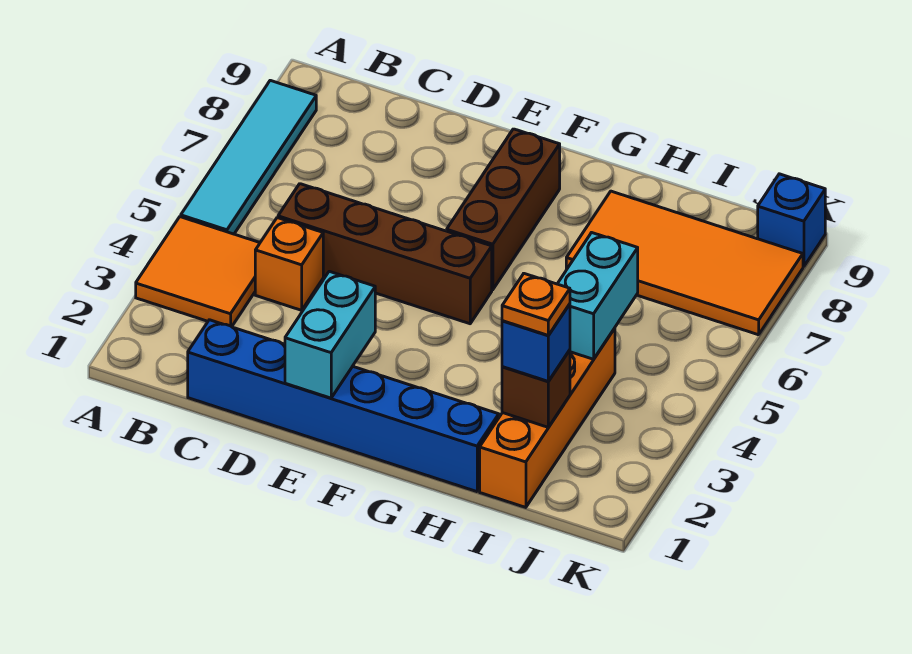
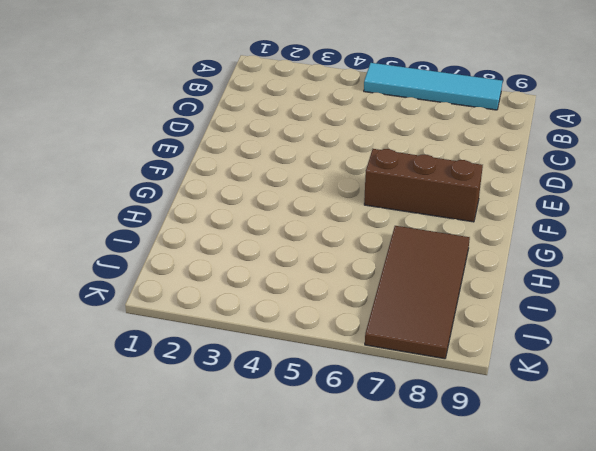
brown tile H7:K8 level 1 -> orange tile H7:K8 level 1
none -> orange tile A3:B4 level 1
none -> blue brick C1:H1 level 1
none -> orange brick C4 level 1

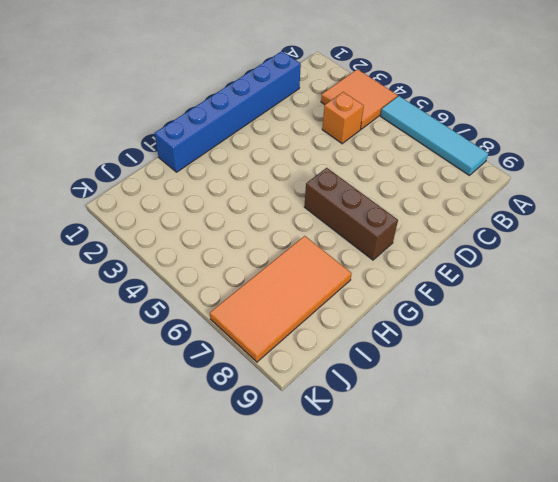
none -> brown brick C5:F5 level 1
none -> orange brick I1:I4 level 1
none -> blue brick K9 level 1

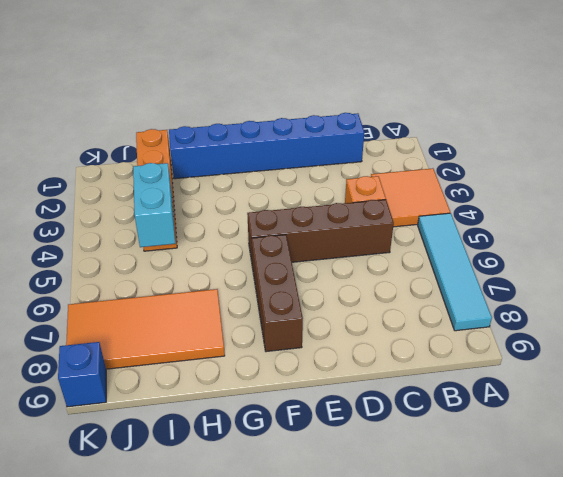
none -> cyan brick E1:E2 level 2
none -> brown brick I2 level 2
none -> blue brick I2 level 3

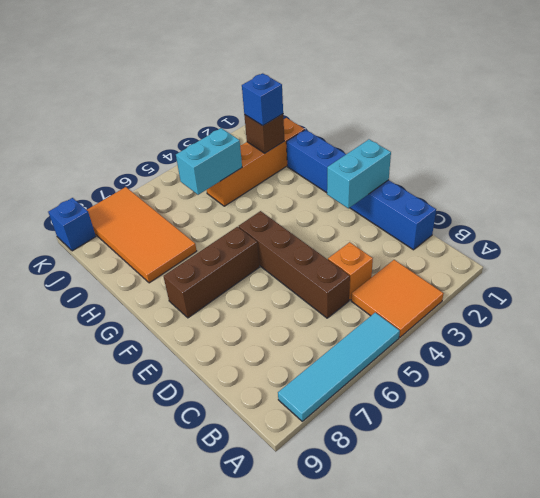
none -> orange plate I2 level 4

